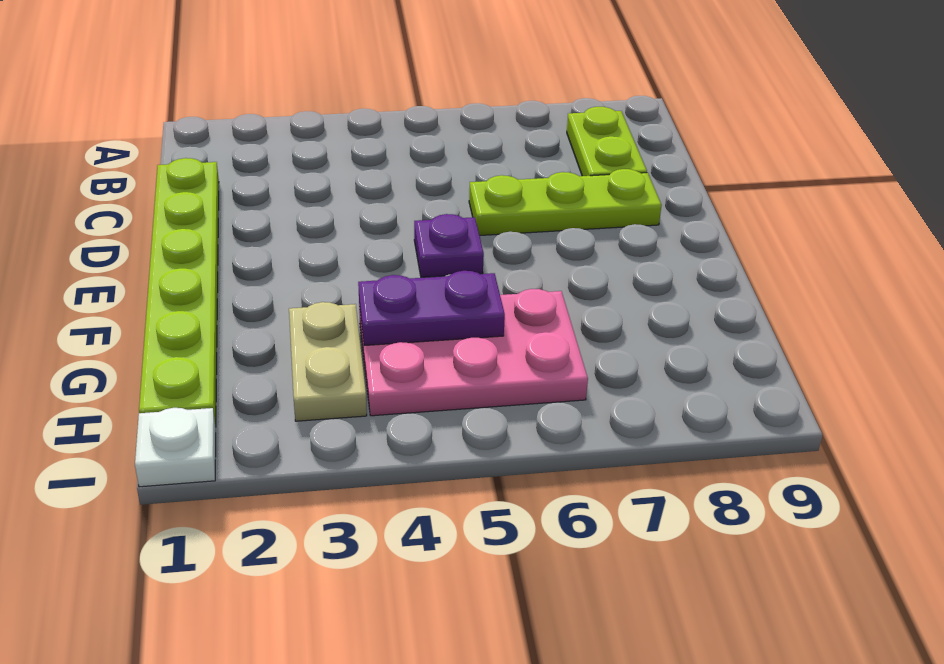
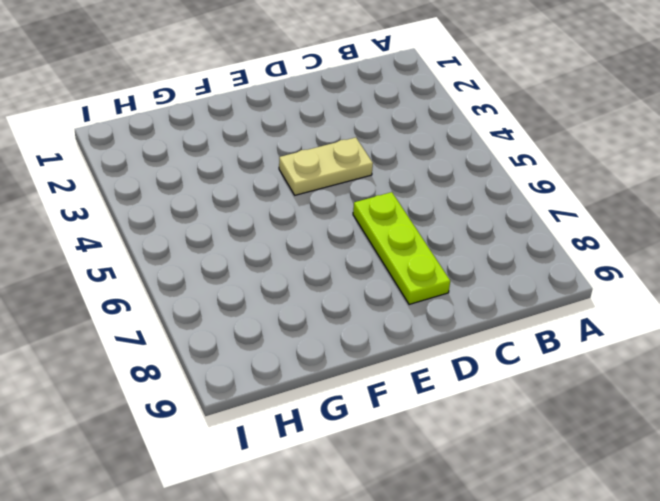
tan plate D4:E4 level 1 -> tan plate G3:H3 level 1
none -> lime plate B8:C8 level 1
none -> lime plate C1:H1 level 1

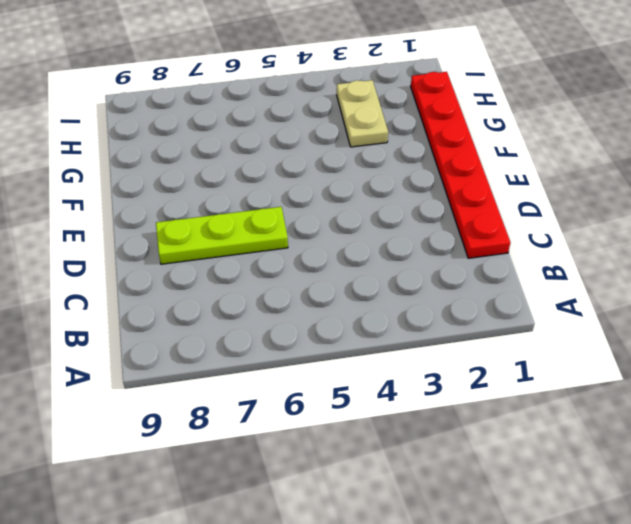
red plate C1:H1 level 1 -> lime plate C1:H1 level 1
none -> lime plate B8:C8 level 1
none -> purple plate E5 level 1

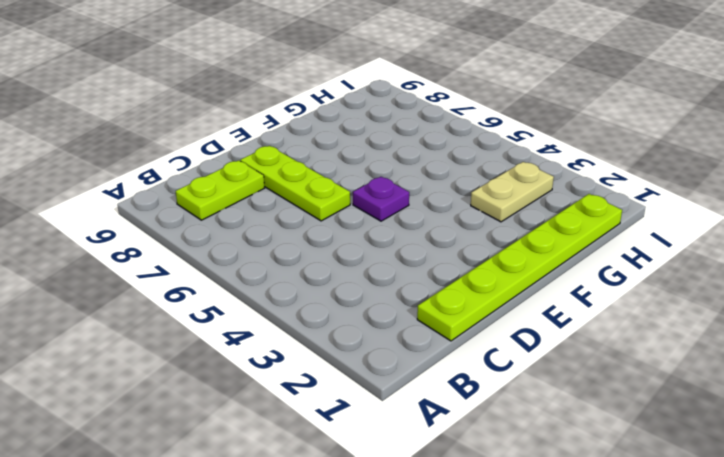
none -> pink plate G4:H6 level 1
none -> white plate I1 level 1

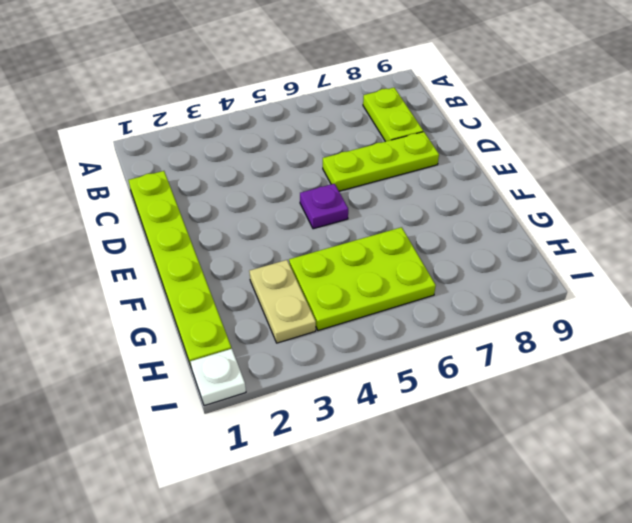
lime plate G4:H6 level 1 -> pink plate G4:H6 level 1
none -> purple plate G4:G5 level 2

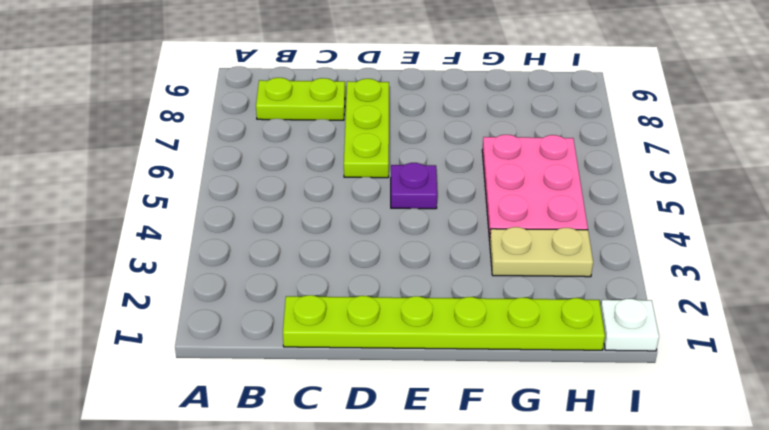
none -> purple plate G4:G5 level 2

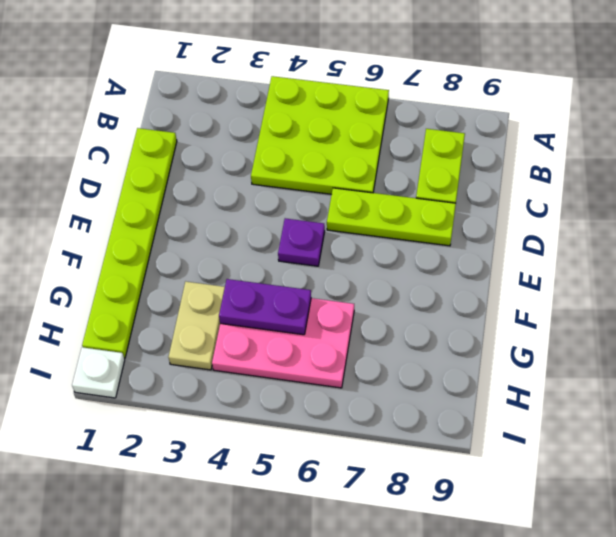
lime plate A4:C6 level 1 -> none

